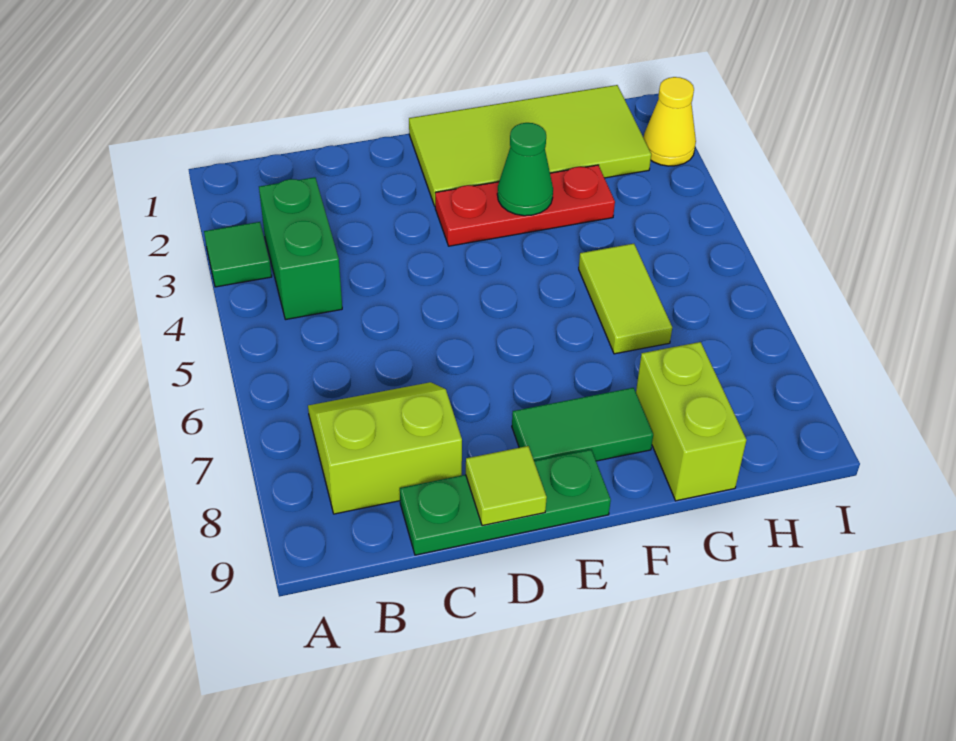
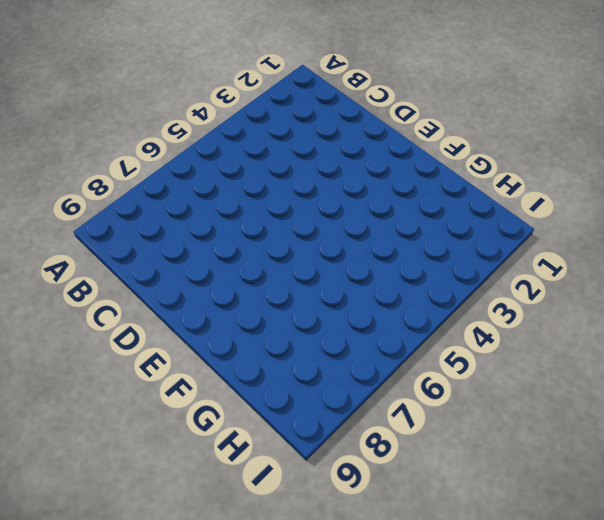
none -> green tile A3 level 1
none -> green brick B3:B4 level 1
none -> lime slope B7:C8 level 1 top 8

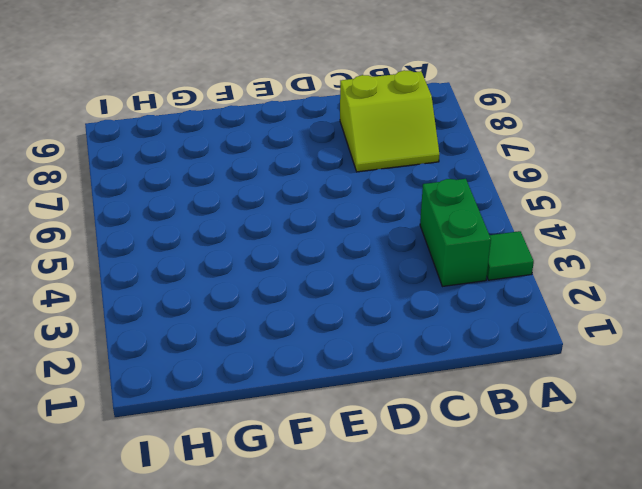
none -> green plate C9:E9 level 1
none -> lime tile E1:H2 level 1
none -> red plate E3:G3 level 1

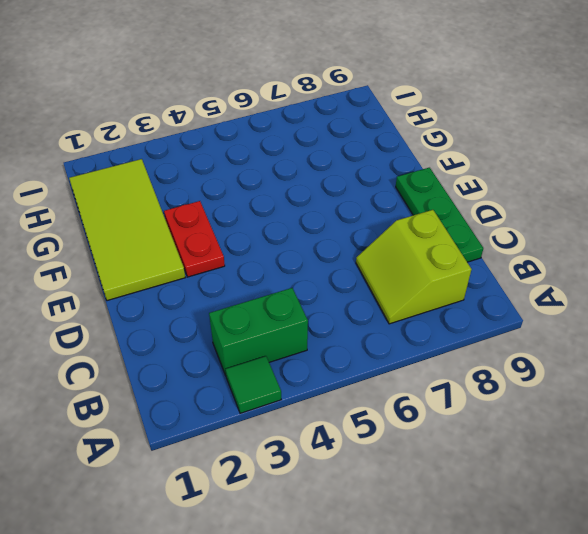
red plate E3:F3 level 1 -> red plate E3:G3 level 1
none -> green tile E8:F8 level 1
none -> lime tile G5:G6 level 1
none -> lime brick G8:G9 level 1

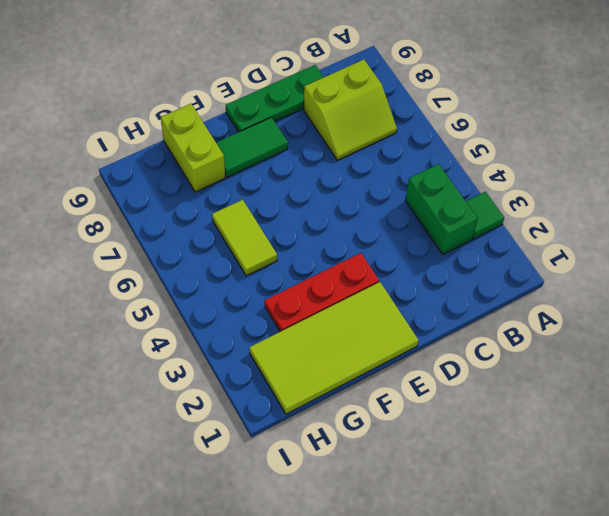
none -> yellow cone I2 level 1
none -> lime tile D9 level 2
none -> green cone F3 level 2

